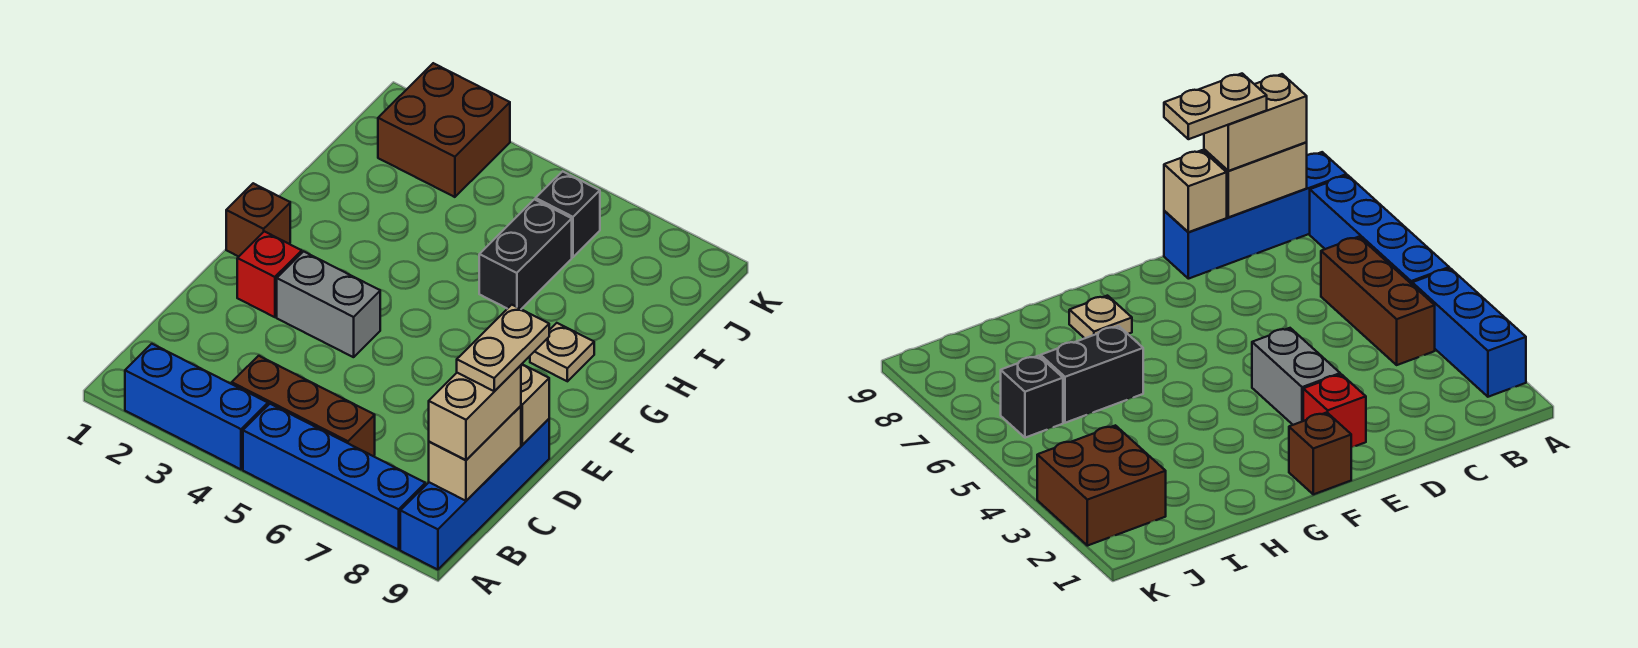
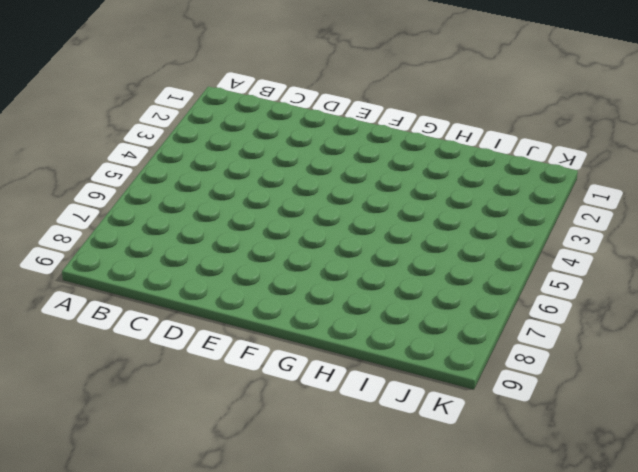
none -> blue brick A2:A4 level 1
none -> blue brick A5:A8 level 1
none -> blue brick A9:D9 level 1

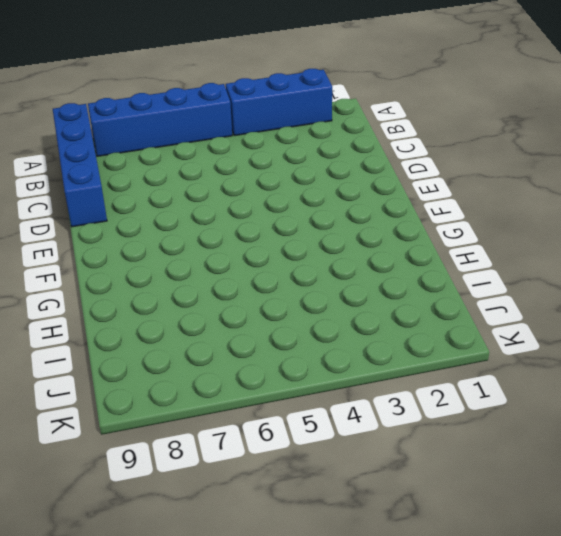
none -> brown brick B4:B6 level 1
none -> red brick E2 level 1
none -> grey brick E3:E4 level 1

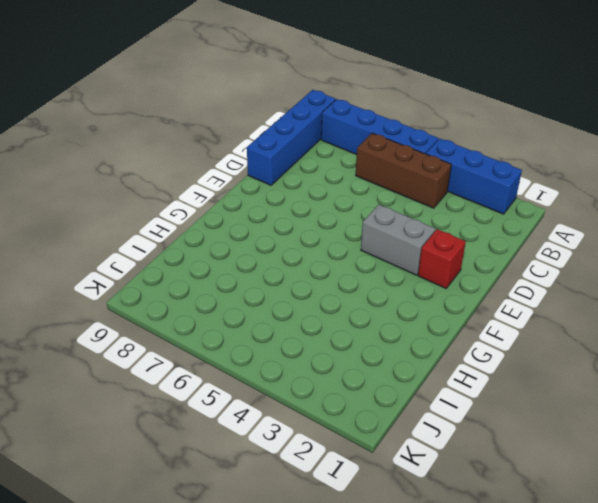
none -> brown brick F1 level 1
none -> tan plate G8 level 1
none -> black brick H6:I6 level 1

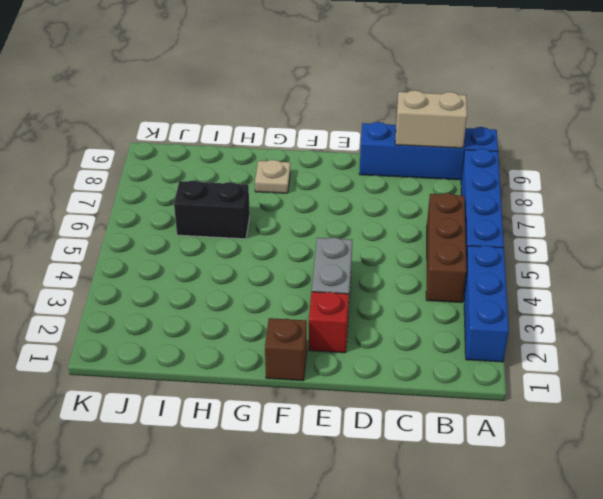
none -> brown brick J2:K3 level 1
none -> black brick J6 level 1
none -> tan brick D9 level 2

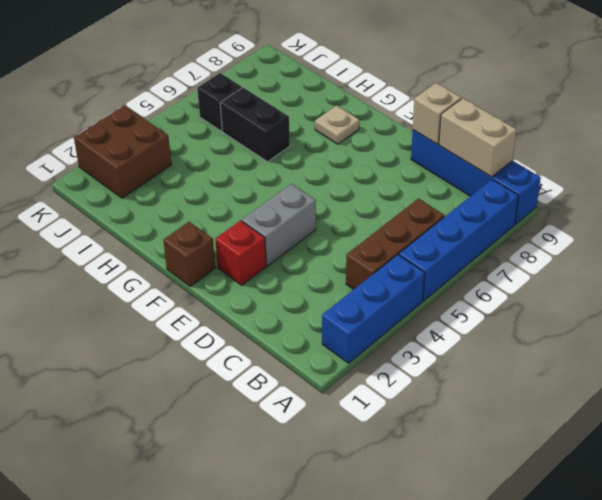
none -> tan brick B9:C9 level 3
none -> tan plate C9:D9 level 4

